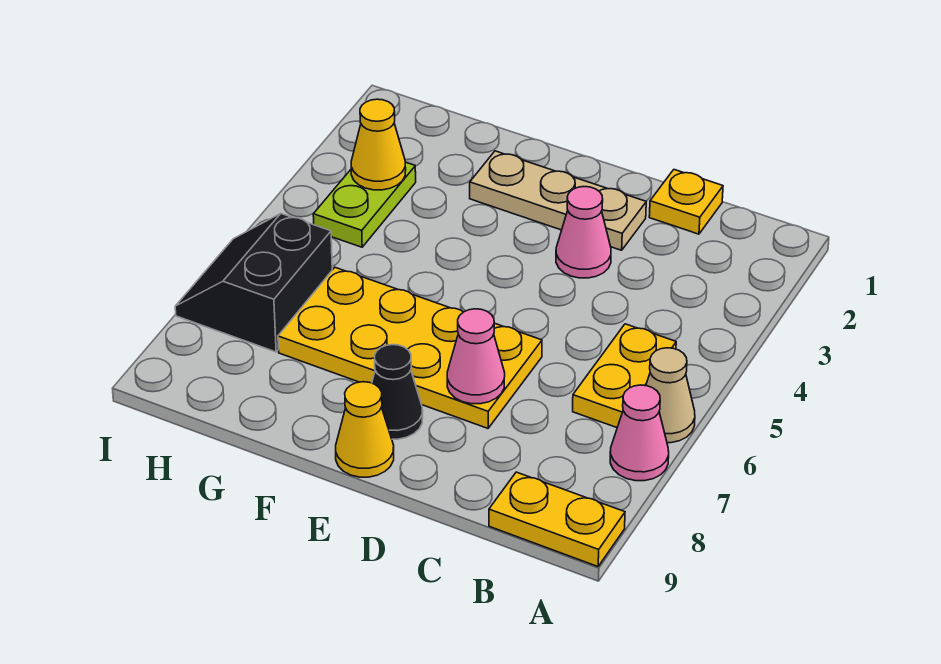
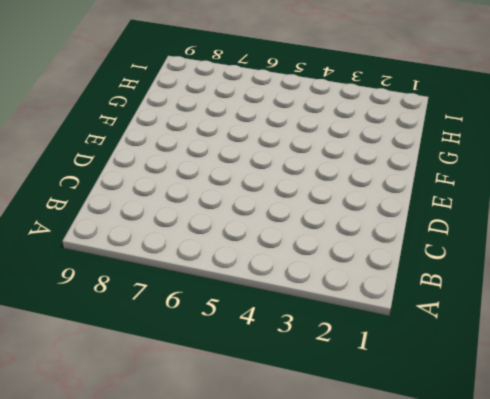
none -> tan cone A6 level 1
none -> pink cone A7 level 1
none -> yellow plate A9:B9 level 1

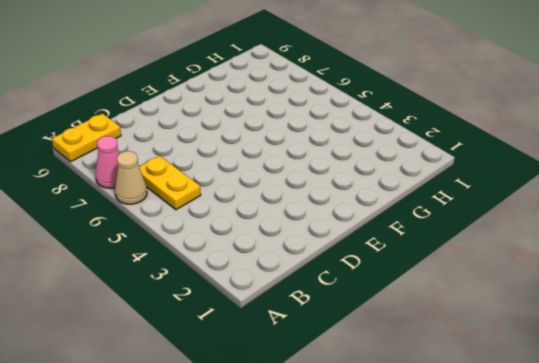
none -> yellow plate C1 level 1
none -> tan plate D2:F2 level 1
none -> pink cone D3 level 1

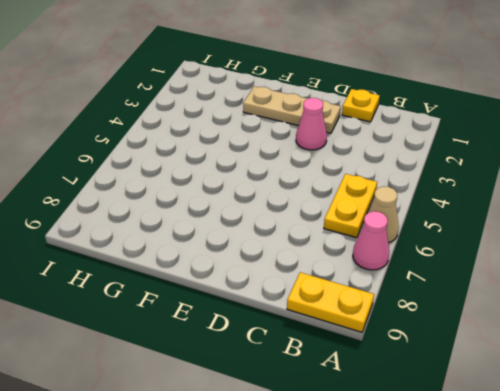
none -> yellow plate D6:G7 level 1
none -> black cone E8 level 1
none -> yellow cone E9 level 1

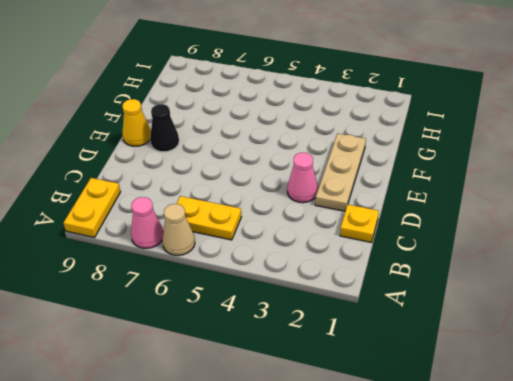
none -> yellow plate D6:G7 level 1
none -> lime plate H3:H4 level 1
none -> black slope H6:I7 level 1 top H

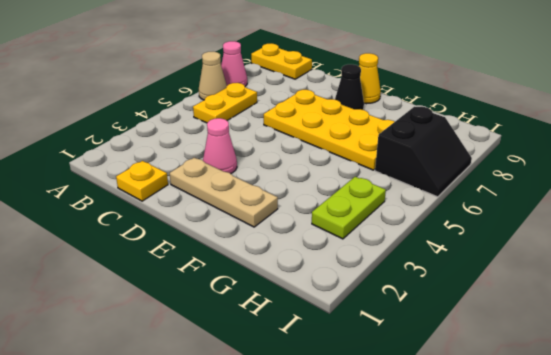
none -> pink cone D7 level 2
none -> yellow cone H3 level 2

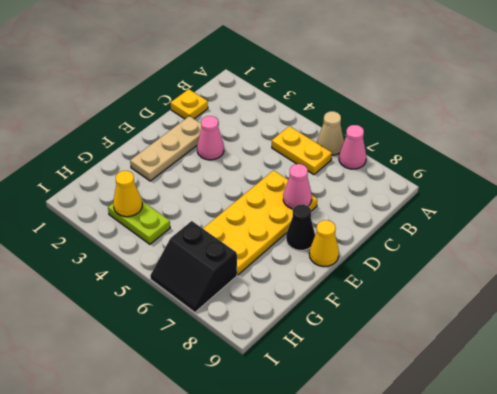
none -> yellow plate A9:B9 level 1

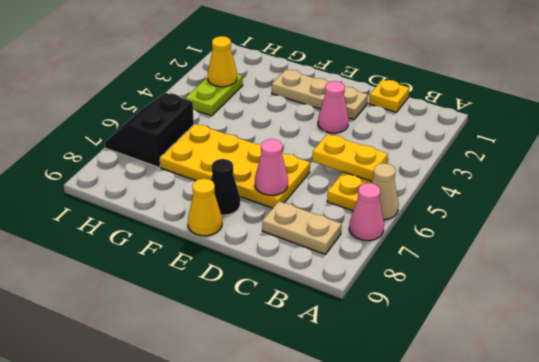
yellow plate B5:C5 level 2 -> yellow plate A9:B9 level 1
tan plate B8:C8 level 1 -> none

